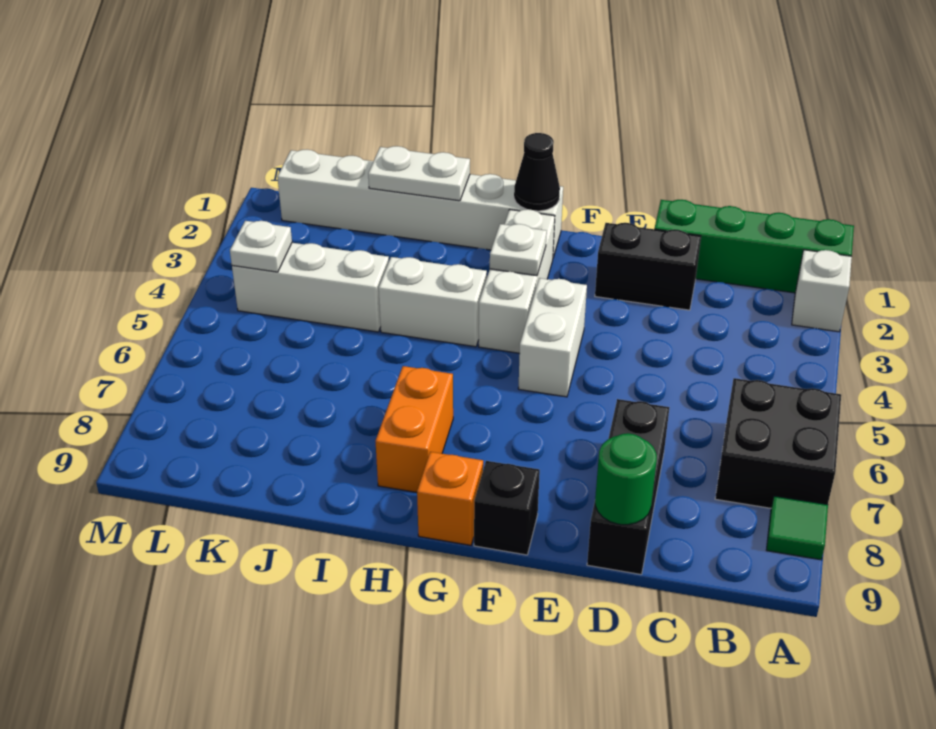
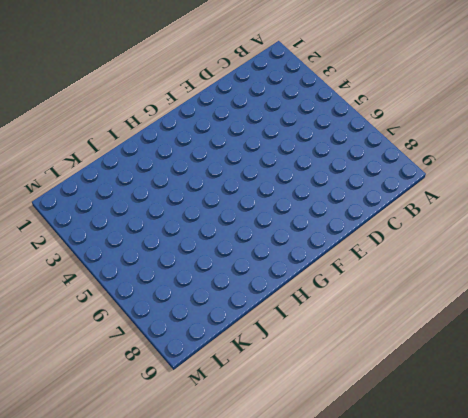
none -> green brick A1:D1 level 1
none -> white brick A2 level 1
none -> black brick A6:B7 level 1

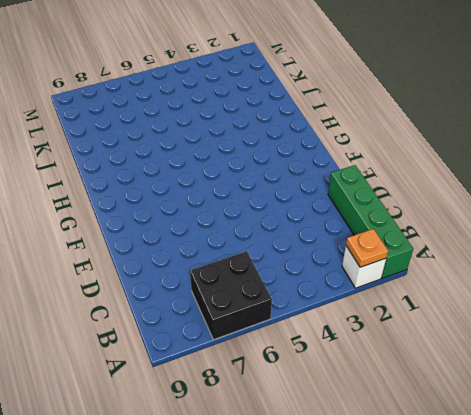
orange plate A2 level 2 -> none
none -> green tile A8 level 1
none -> black brick D2:E2 level 1
none -> black brick D7:D9 level 1

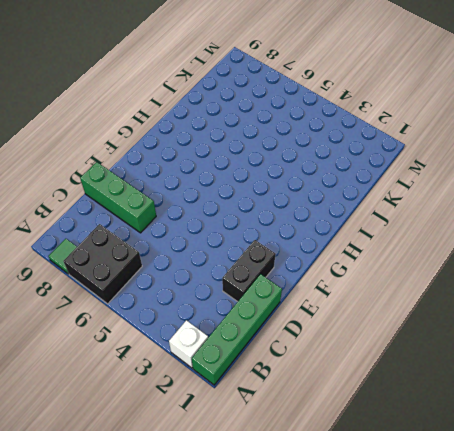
green brick D7:D9 level 1 -> black brick D7:D9 level 1
none -> white brick F4:F5 level 1
none -> black brick F9 level 1
none -> white brick G1:L1 level 1

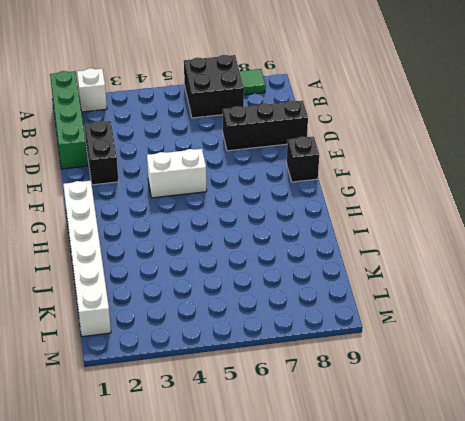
none -> white brick G2:G4 level 1
none -> orange brick G9 level 1
none -> white brick H4:I4 level 1

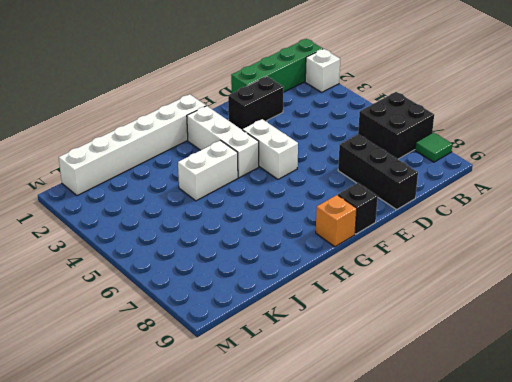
none -> orange brick H7:H8 level 1
none -> white brick J4:L4 level 1
none -> green round brick D9 level 2

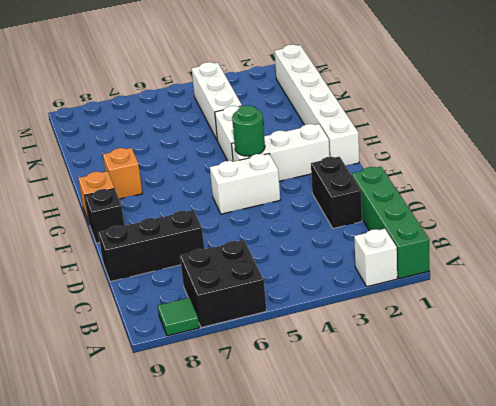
green round brick G4 level 2 -> green round brick D9 level 2
orange brick H8 level 1 -> orange brick H7:H8 level 1
none -> black cone G1 level 2
none -> white plate G3 level 2
none -> white plate I1:J1 level 2

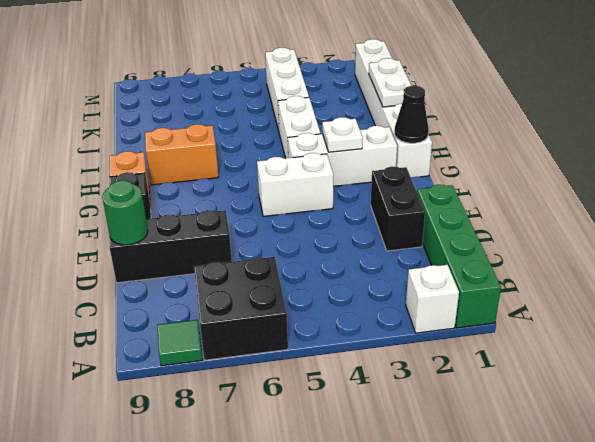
none -> white plate L4 level 2

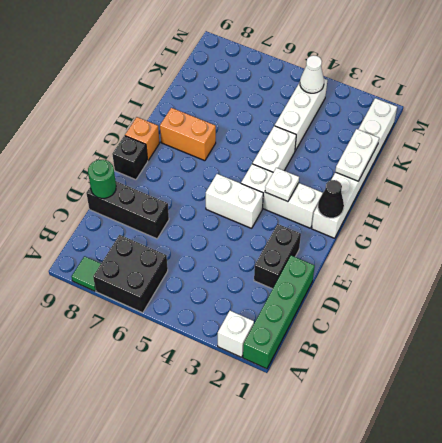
white cone L4 level 2 -> white plate L4 level 2

